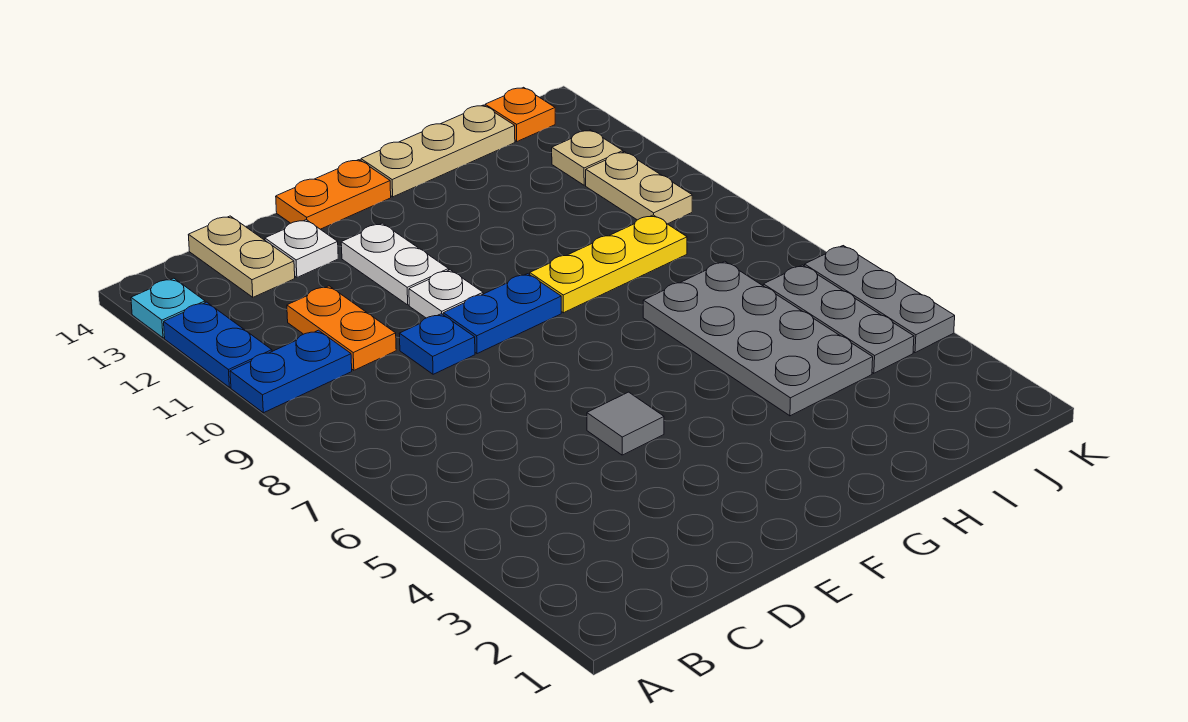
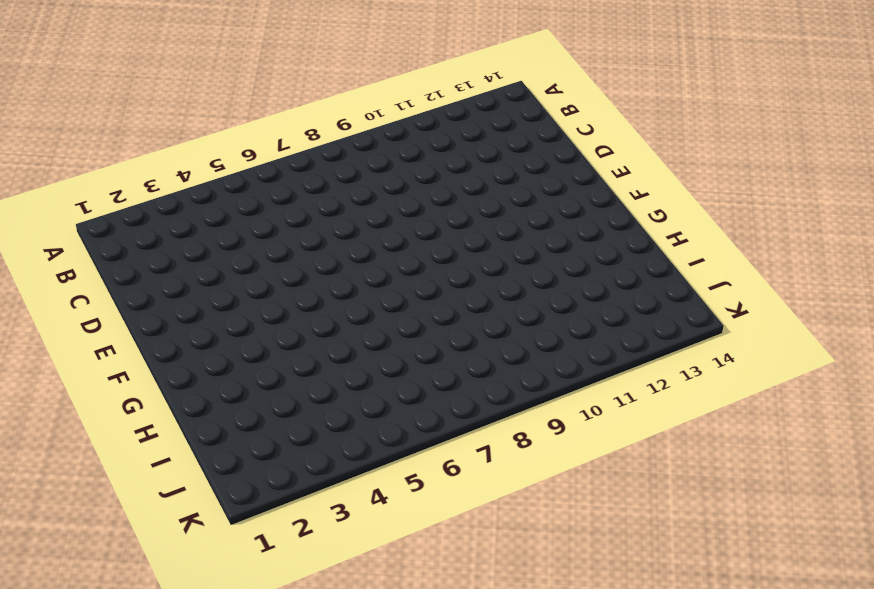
none -> blue plate A10:B10 level 1
none -> blue plate A11:A12 level 1
none -> cyan plate A13 level 1

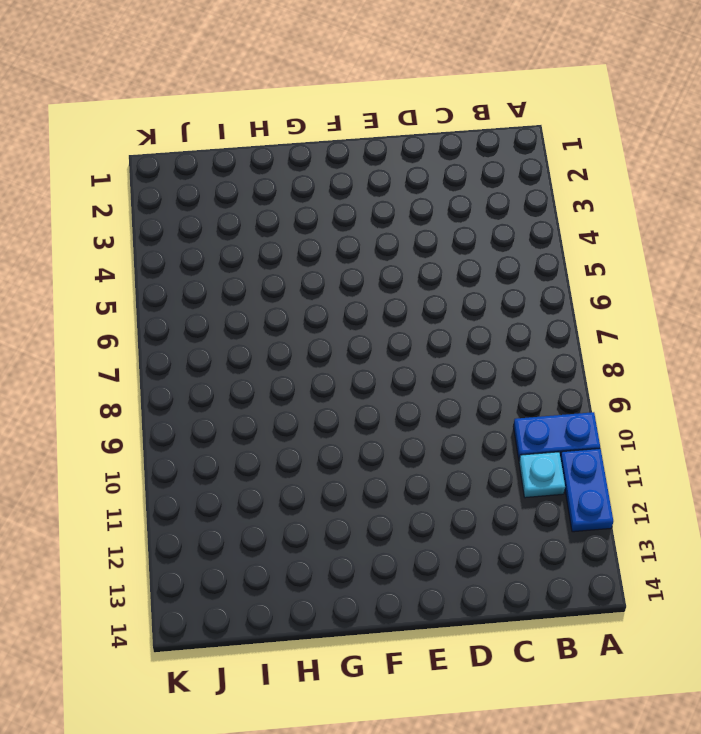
cyan plate B11 level 1 -> cyan plate A13 level 1
none -> orange plate C10:C11 level 1
none -> tan plate C13:C14 level 1
none -> blue plate D9 level 1

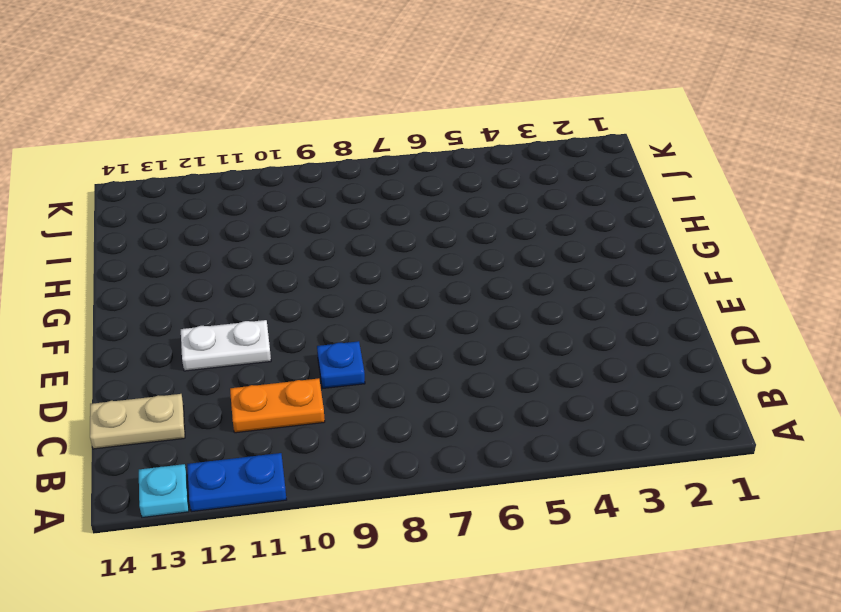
none -> blue plate A10:B10 level 1
none -> white plate D13 level 1
none -> grey tile E5 level 1

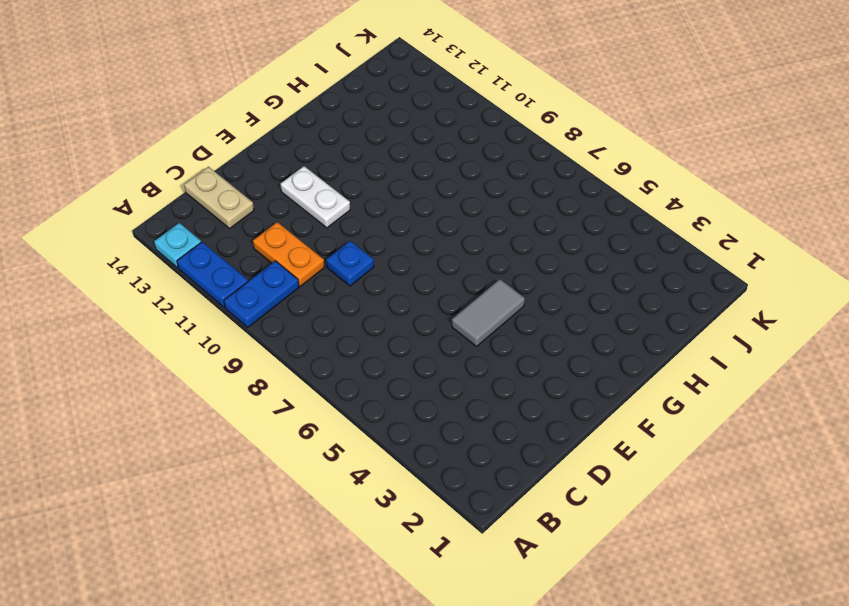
grey tile E5:F5 level 1 -> grey tile E5 level 1
none -> white plate D13 level 1
none -> blue plate E9:F9 level 1
none -> white plate E10 level 1

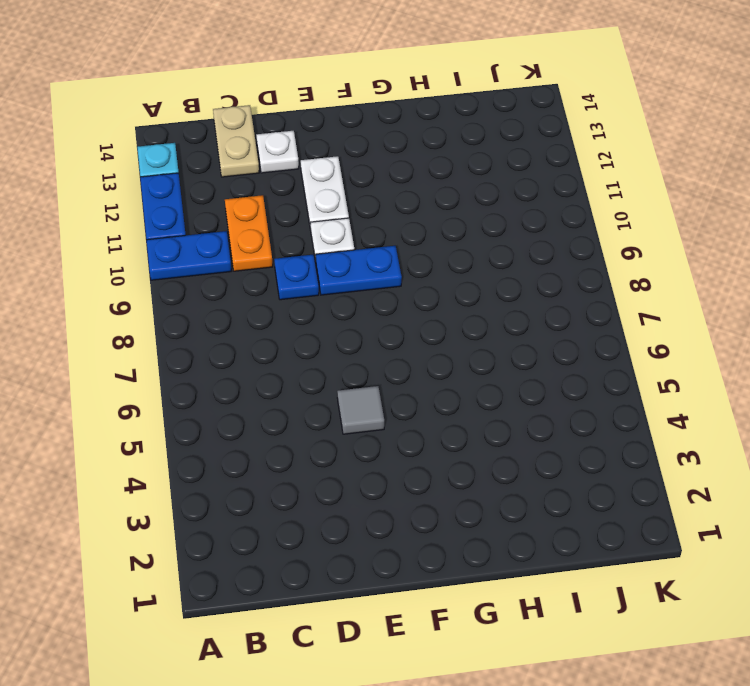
none -> orange plate E14:F14 level 1
none -> yellow plate G9:I9 level 1
none -> tan plate G14:I14 level 1

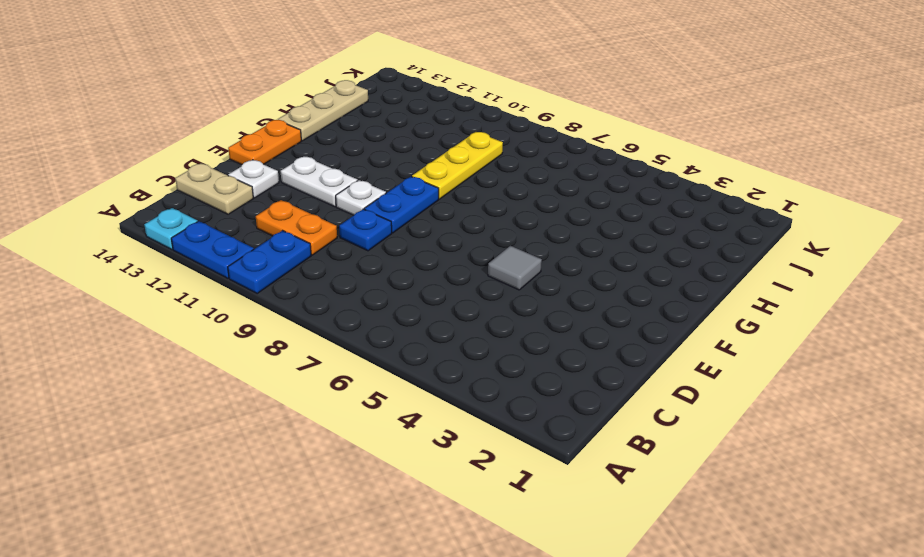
none -> grey plate H4:I7 level 1
none -> grey plate J4:J6 level 1
none -> tan plate J10:J11 level 1

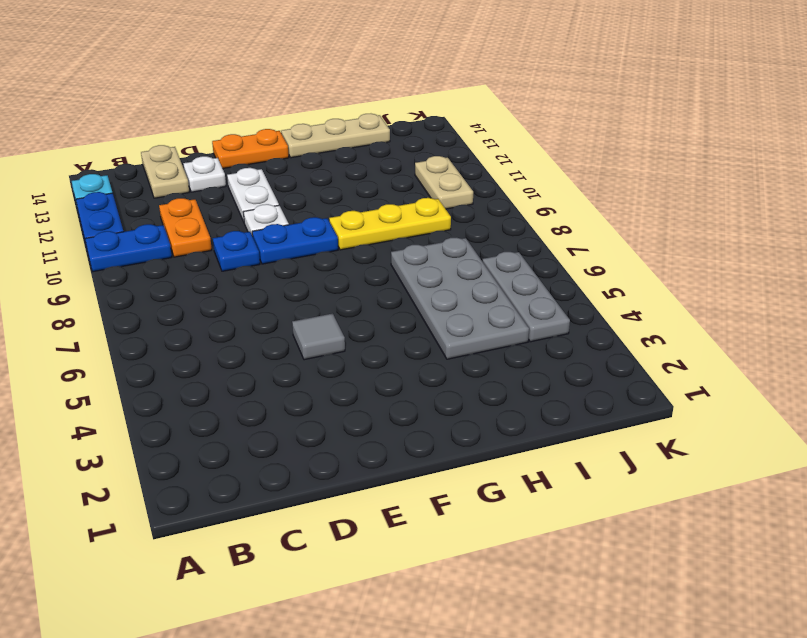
none -> tan plate J12 level 1
none -> orange plate J14 level 1
none -> grey plate K4:K6 level 1

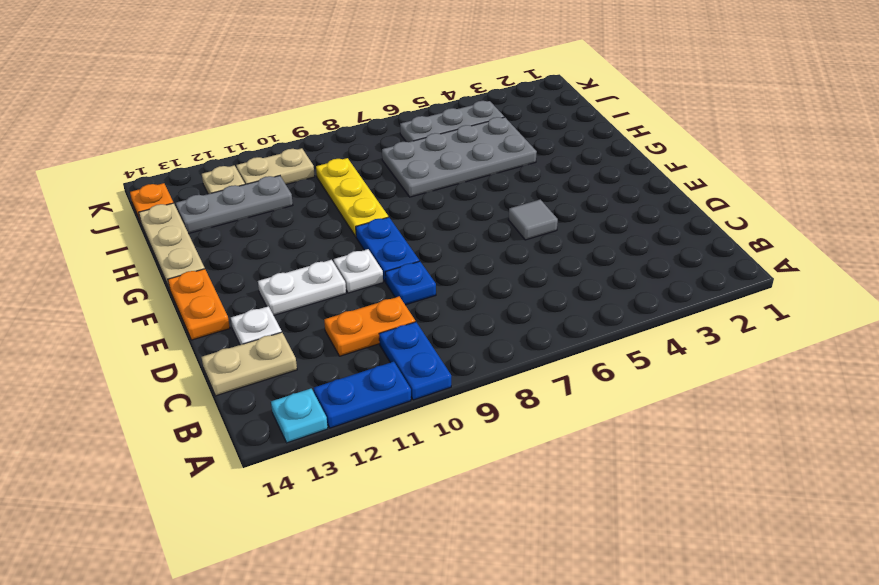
grey plate I11:I13 level 1 -> grey plate K4:K6 level 1

